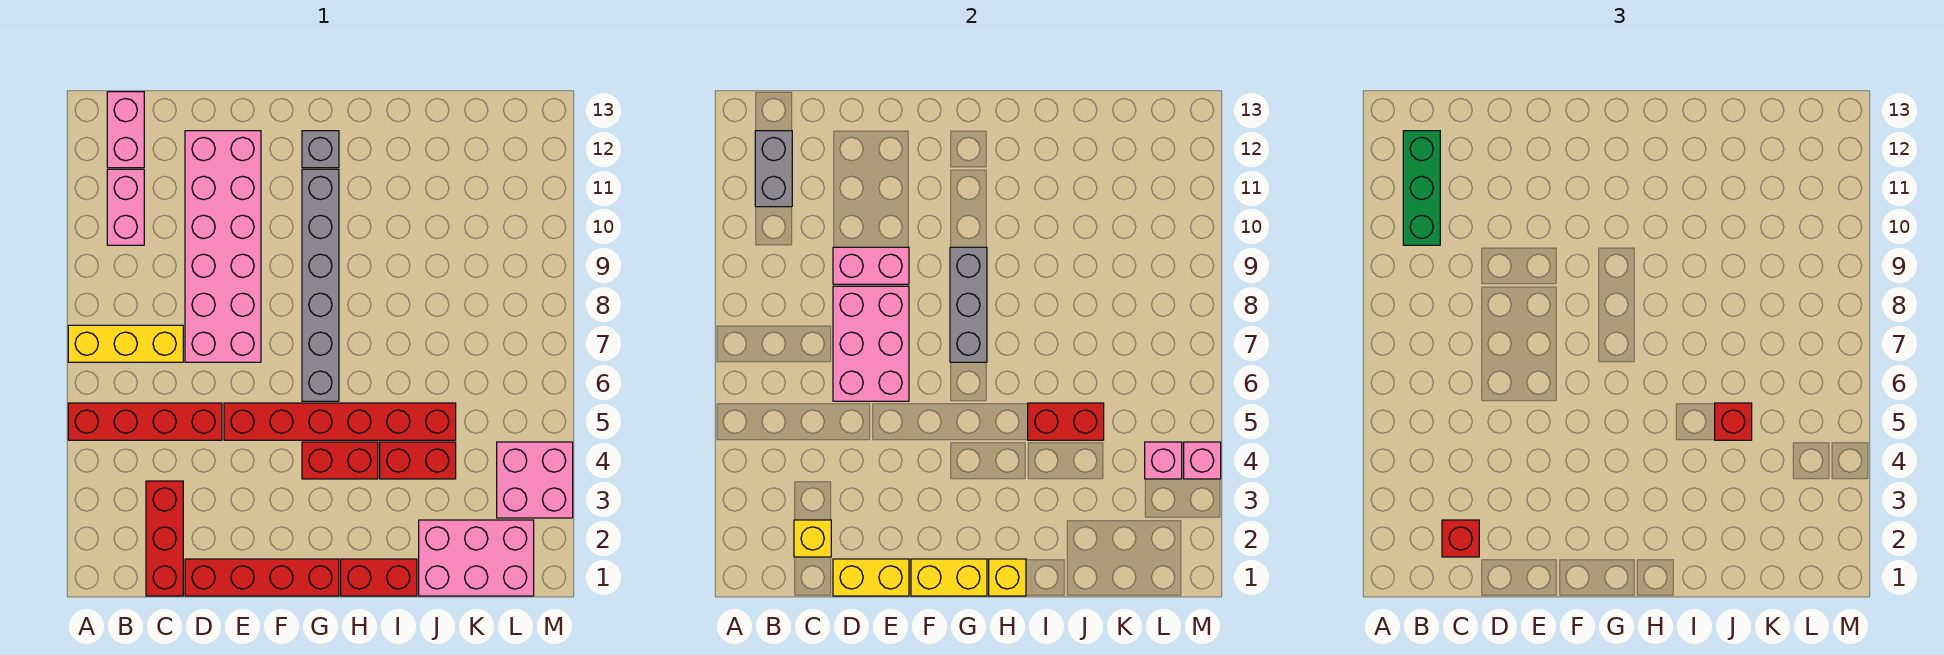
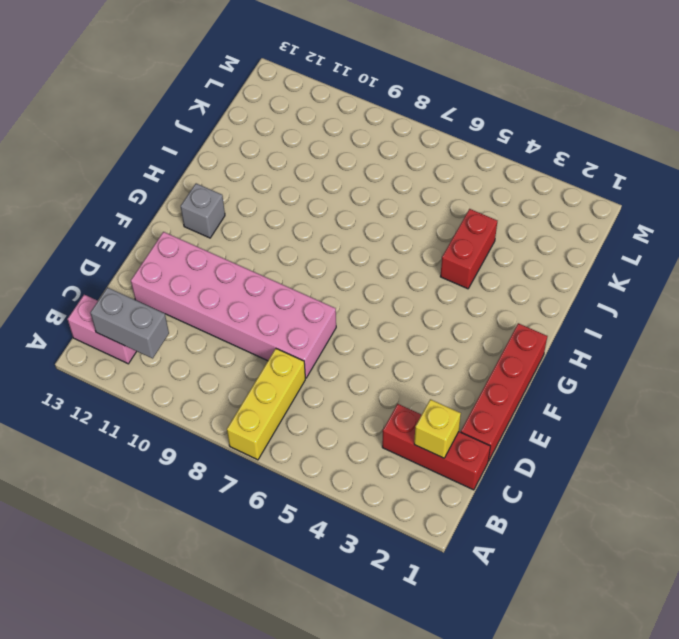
none -> red brick A5:D5 level 1
none -> pink brick B10:B11 level 1
none -> red brick E5:J5 level 1

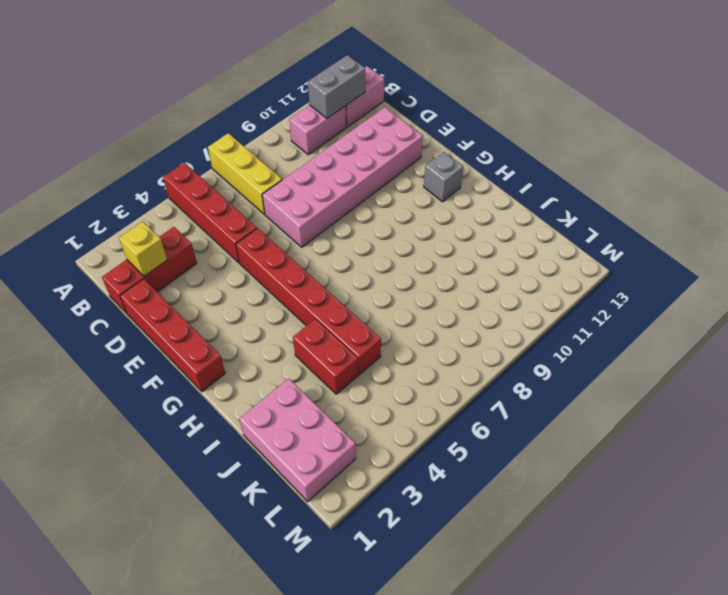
none -> red brick G4:H4 level 1
none -> grey brick G6:G11 level 1
none -> red brick H1:I1 level 1

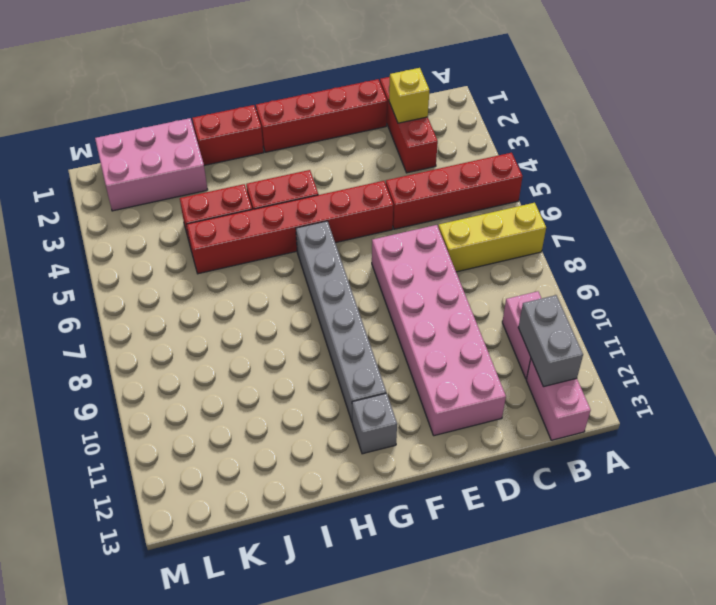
none -> pink brick L3:M4 level 1
none -> yellow brick D1:E1 level 2
none -> pink brick D6:E8 level 2

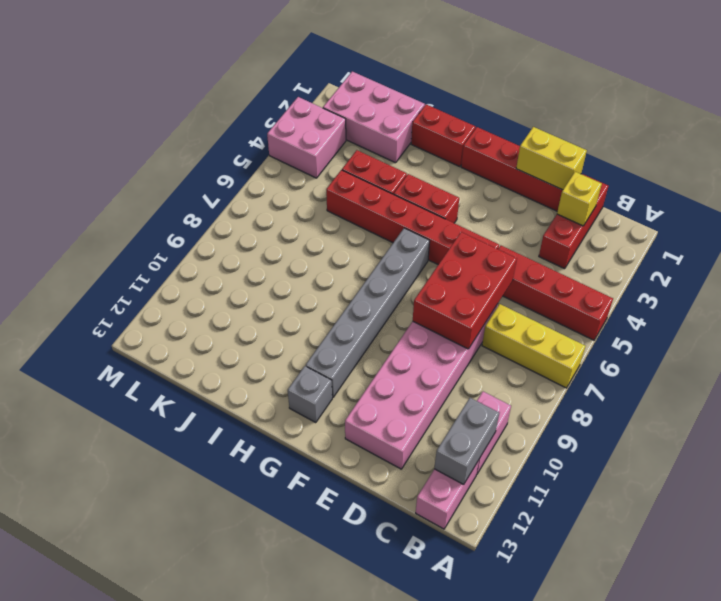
red brick D6:E8 level 2 -> pink brick D6:E8 level 2
none -> pink brick D9:E9 level 2
none -> yellow brick F1:G1 level 2
none -> grey brick G7:G9 level 2

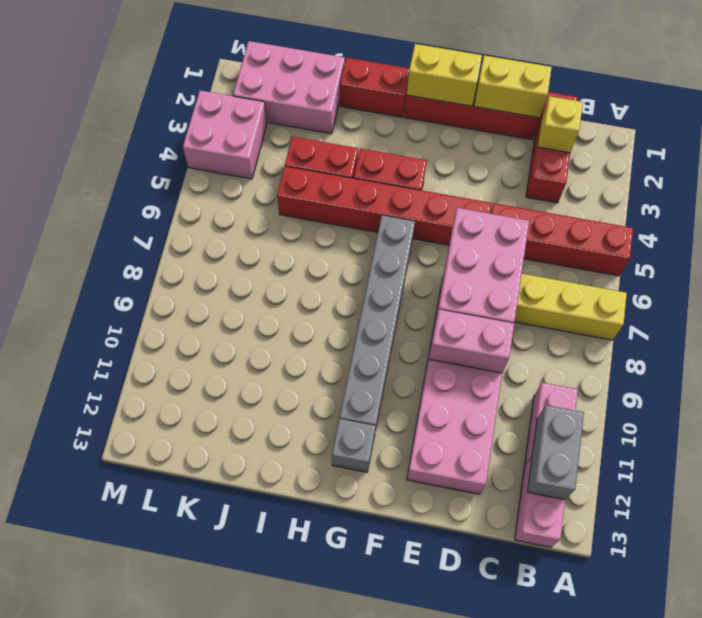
none -> grey brick G7:G9 level 2
none -> yellow brick H1 level 2
none -> red brick I5:J5 level 2

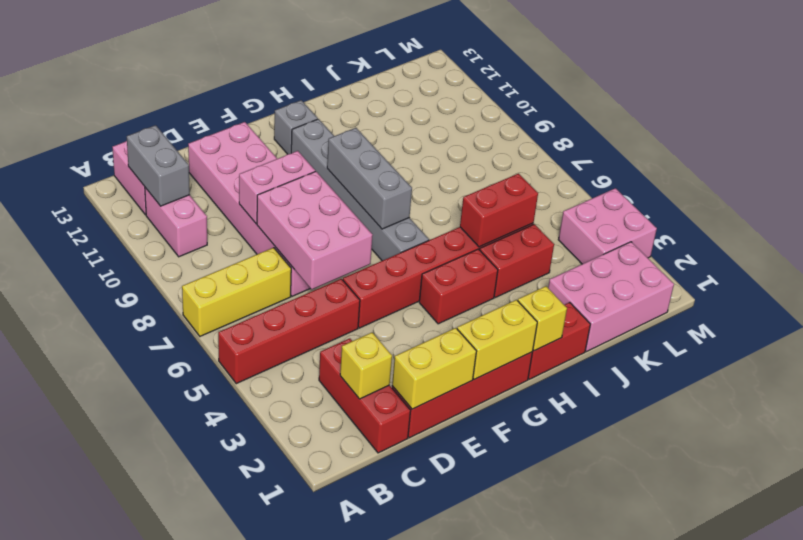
none -> pink brick L4 level 2
none -> pink brick M4 level 2
none -> green brick B10:B12 level 3

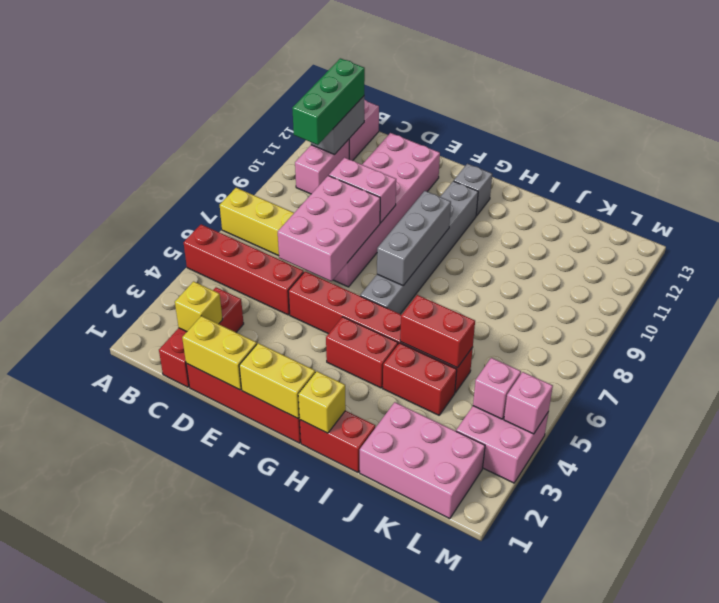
none -> red brick C2 level 3
none -> red brick J5 level 3

